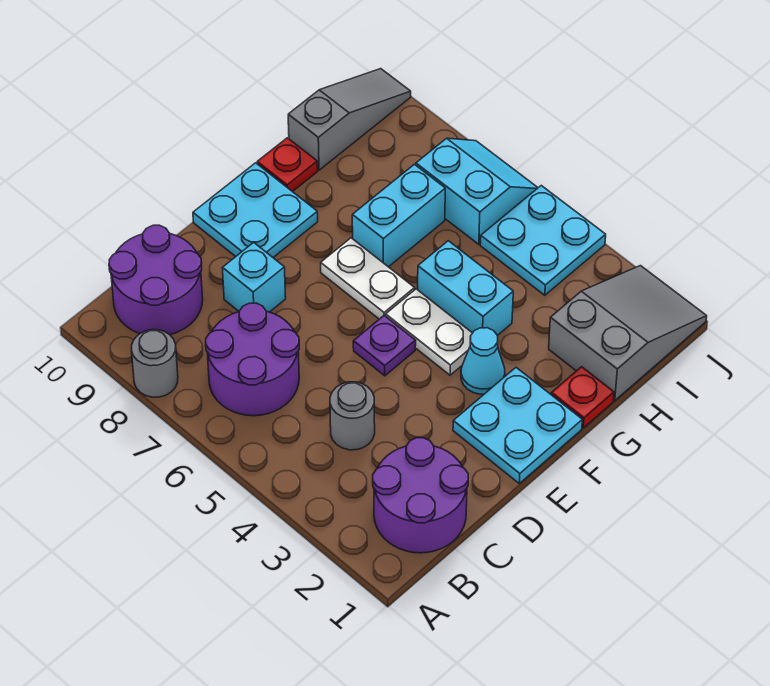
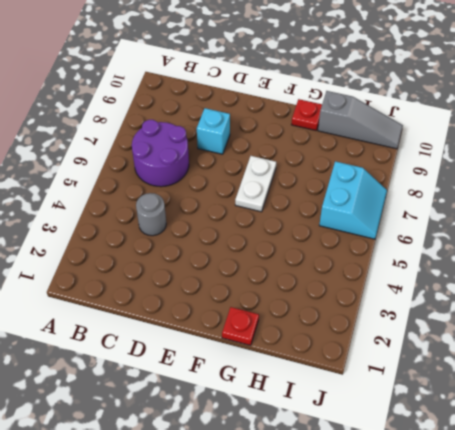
none -> grey round brick A8 level 1
none -> purple round brick B1:C2 level 1
none -> purple round brick B9:C10 level 1

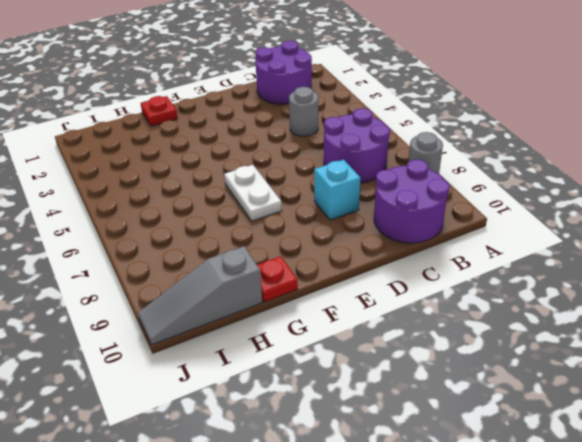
none -> cyan plate E1:F2 level 1
none -> purple plate E5 level 1
none -> cyan plate E9:F10 level 1

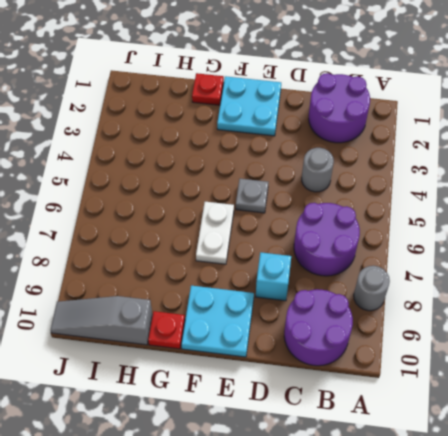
grey plate E5 level 1 -> purple plate E5 level 1
none -> cyan cone F3 level 1
none -> white plate F4:F5 level 1
none -> cyan brick G4:G5 level 1

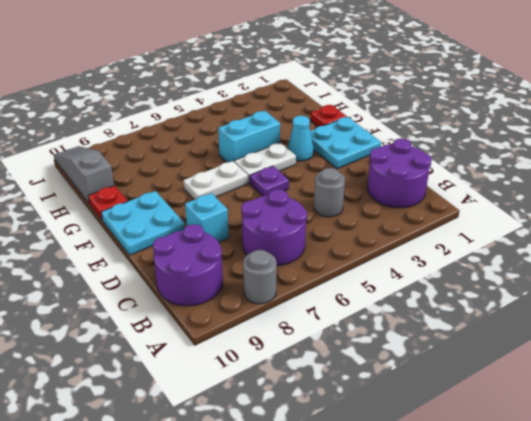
none -> cyan brick G7:H7 level 1
none -> grey slope H1:J2 level 1 top H
none -> cyan plate I4:J5 level 1

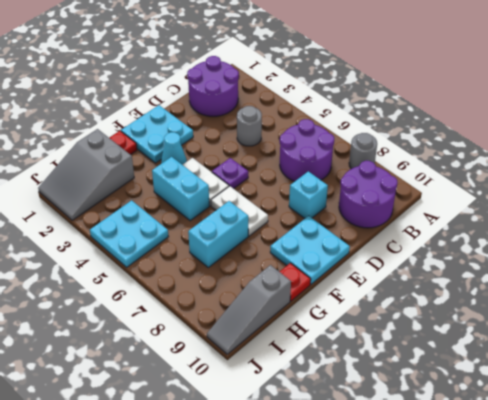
none -> cyan slope I6:J7 level 1 top I

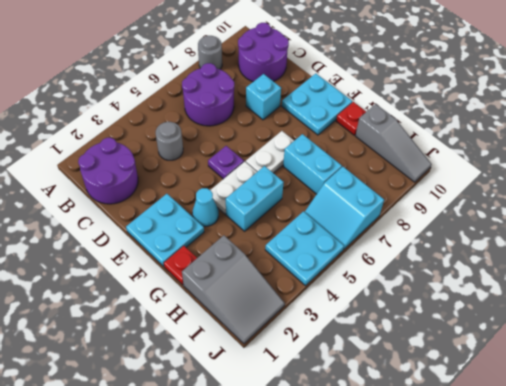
cyan slope I6:J7 level 1 top 7 -> cyan slope I6:J7 level 1 top I

